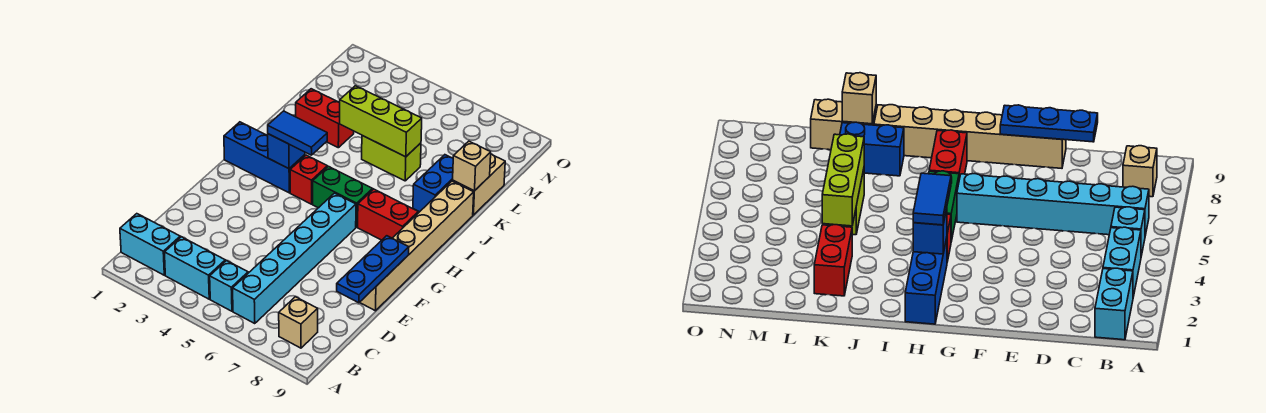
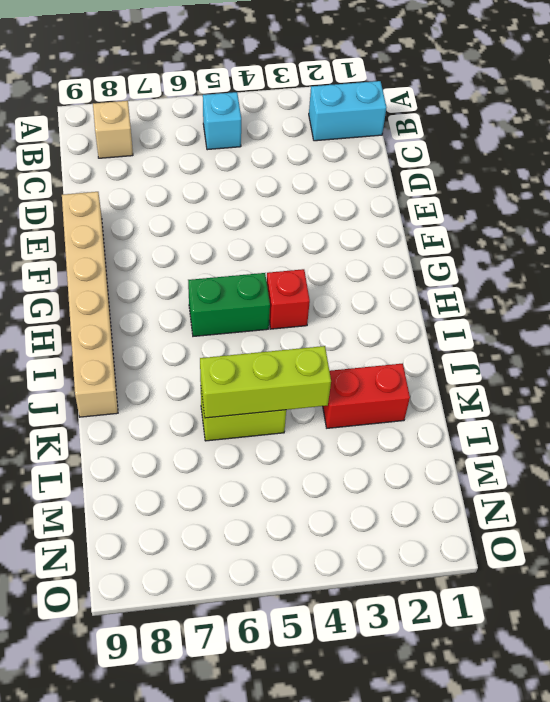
none -> cyan brick B3:B4 level 1
none -> cyan brick B6:G6 level 1
none -> blue brick H1:H3 level 1

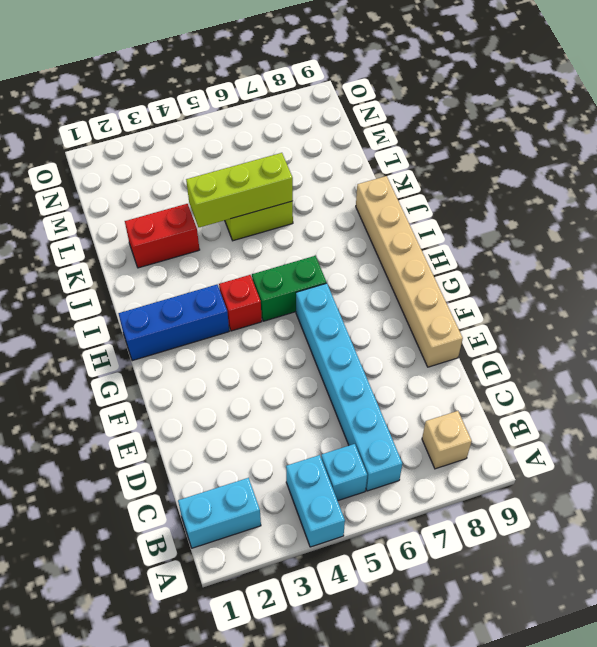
cyan brick A4:B4 level 1 -> cyan brick B3:B4 level 1
none -> red brick H7:H8 level 1
none -> blue brick J8:K8 level 1
none -> tan brick K9:L9 level 1

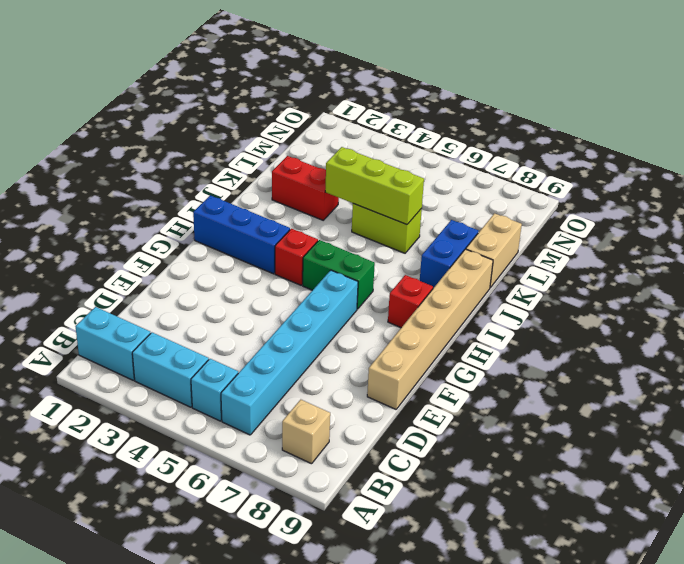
red brick H8 level 1 -> red brick H7:H8 level 1
none -> blue plate D9:F9 level 2
none -> blue brick H3 level 2
none -> tan brick K9 level 2

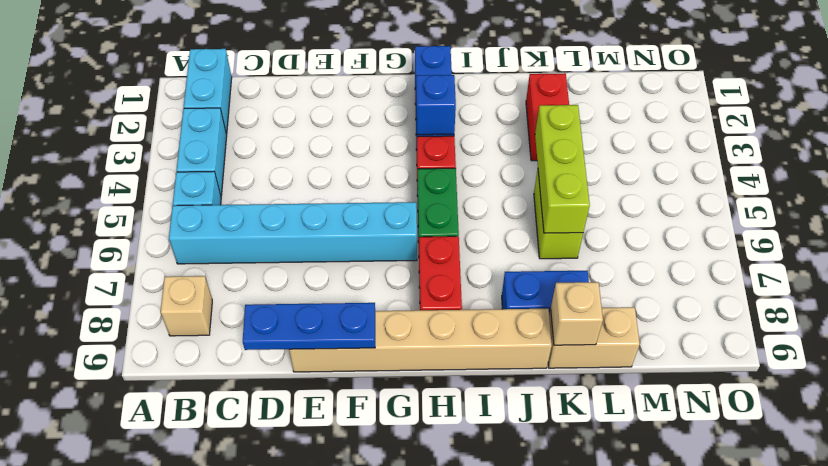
none -> blue tile H3:H4 level 3

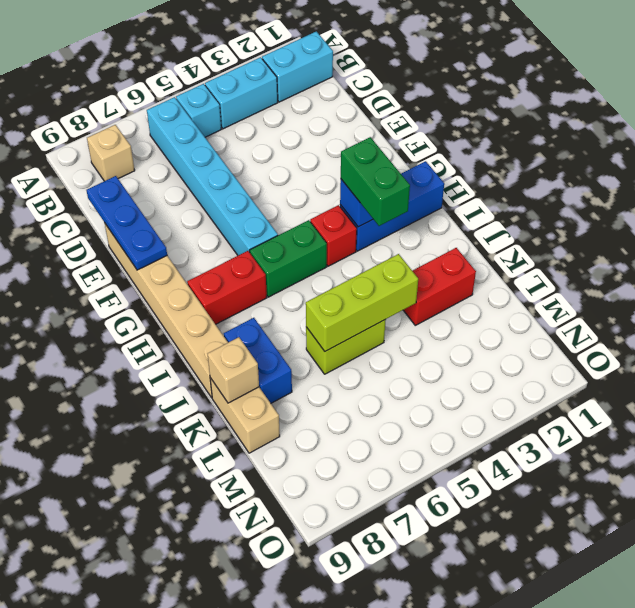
green brick H3:I3 level 3 -> blue tile H3:H4 level 3

